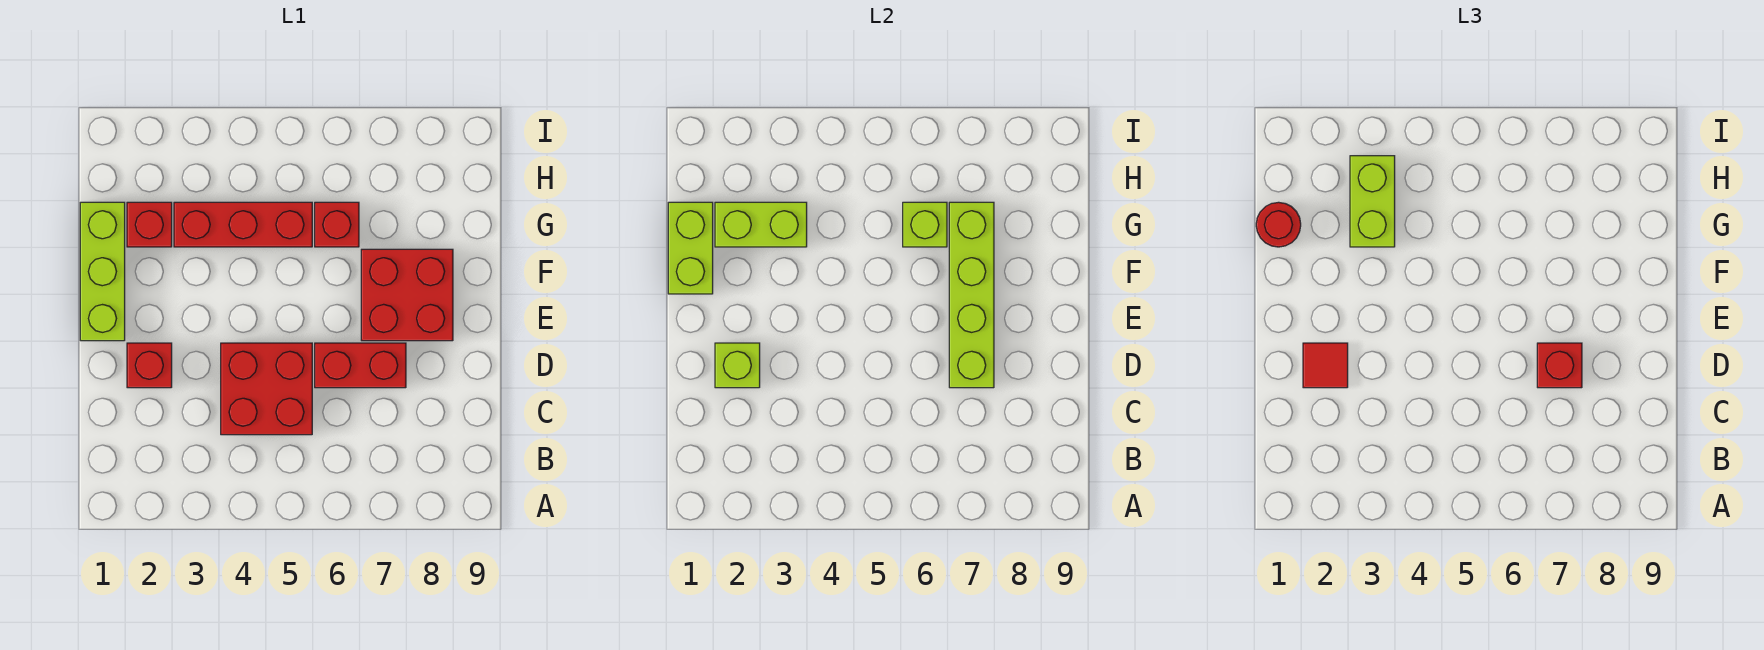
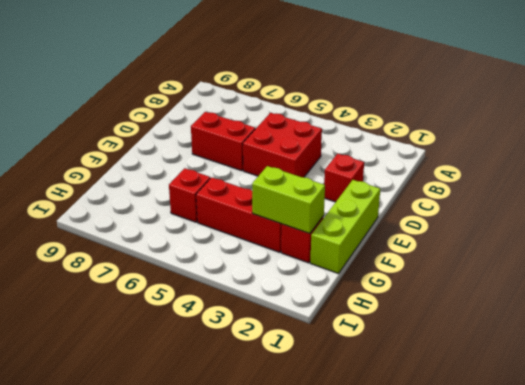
none -> red brick E7:F8 level 1
none -> lime brick D2 level 2
none -> lime brick D7:G7 level 2

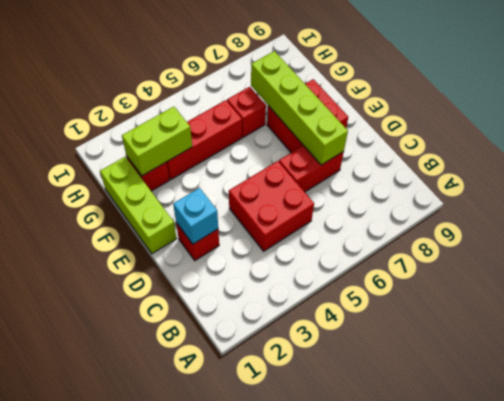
cyan brick D2 level 2 -> lime brick D2 level 2
none -> lime brick F1:G1 level 2
none -> lime brick G6 level 2
none -> red tile D2 level 3

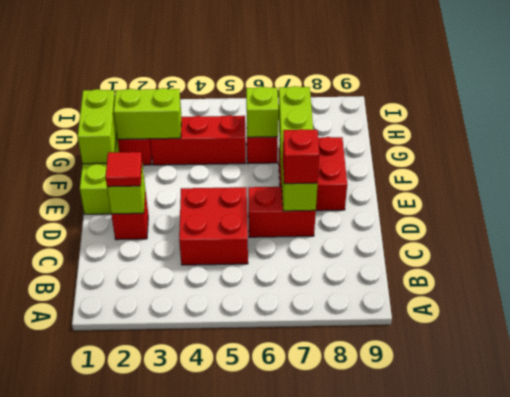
none -> red round brick G1 level 3
none -> lime brick G3:H3 level 3

